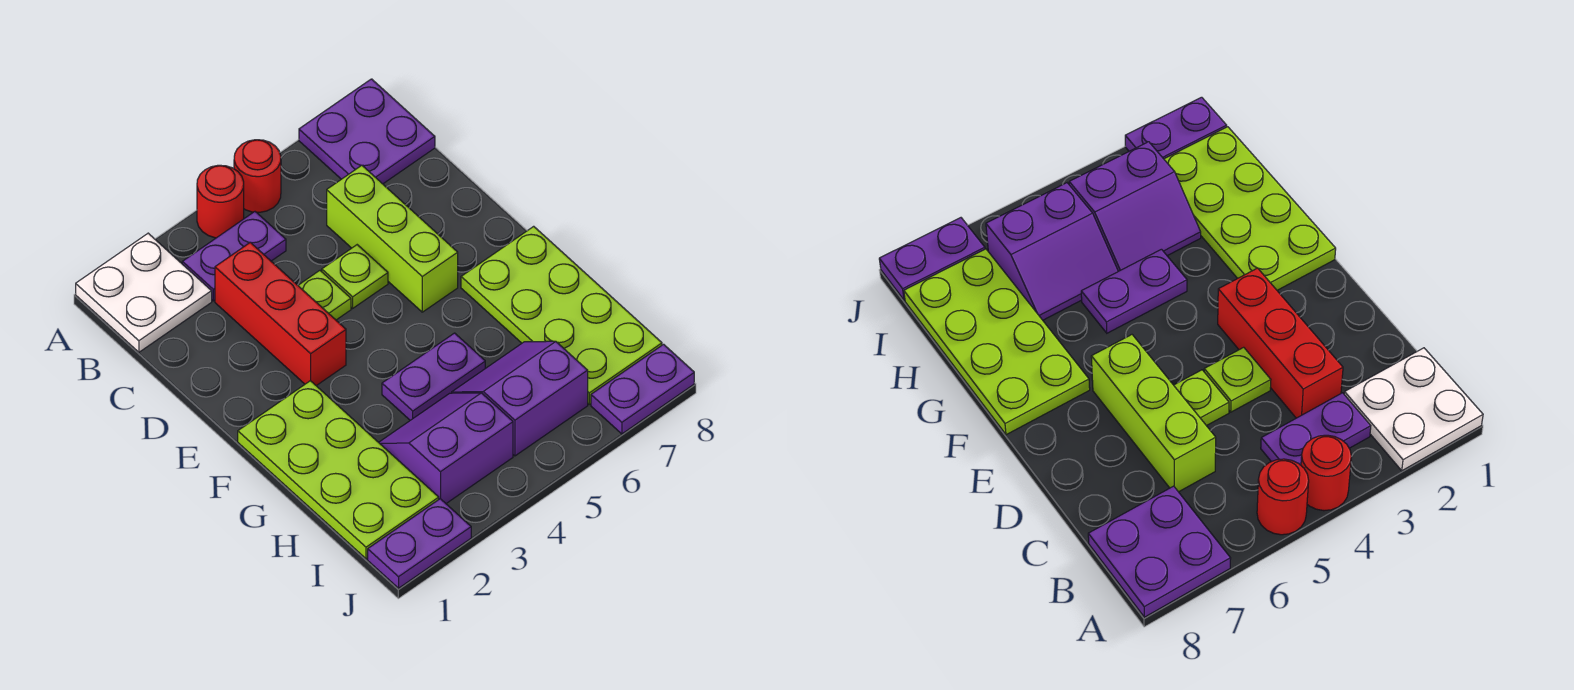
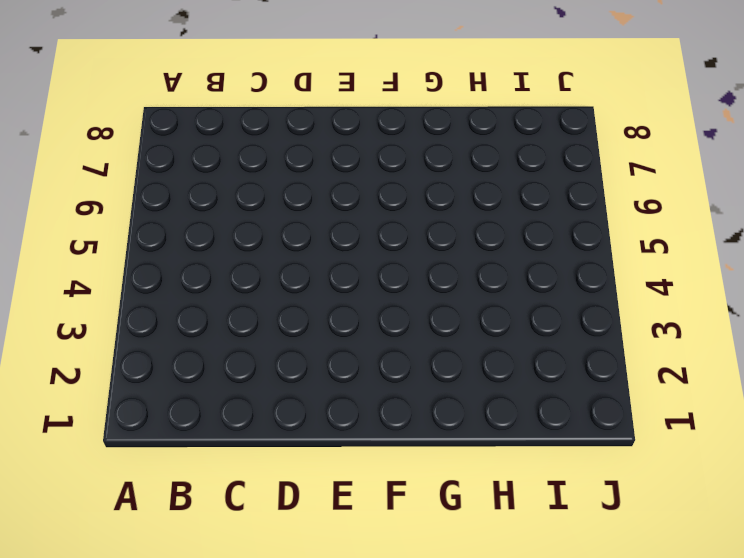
none -> white plate A1:B2 level 1
none -> red round brick A4 level 1
none -> red round brick A5 level 1

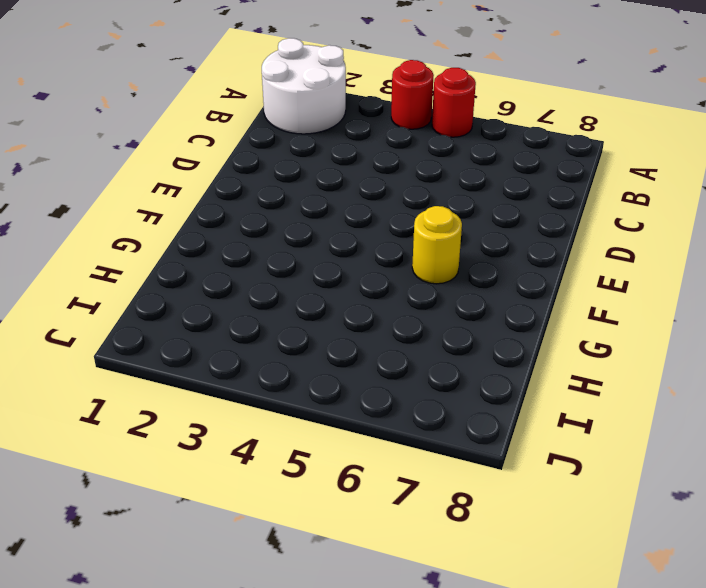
white round brick A1:B2 level 1 -> white plate A1:B2 level 1
yellow round brick F6 level 1 -> none
none -> purple plate A7:B8 level 1
none -> purple plate B3:B4 level 1
none -> red brick C3:E3 level 1

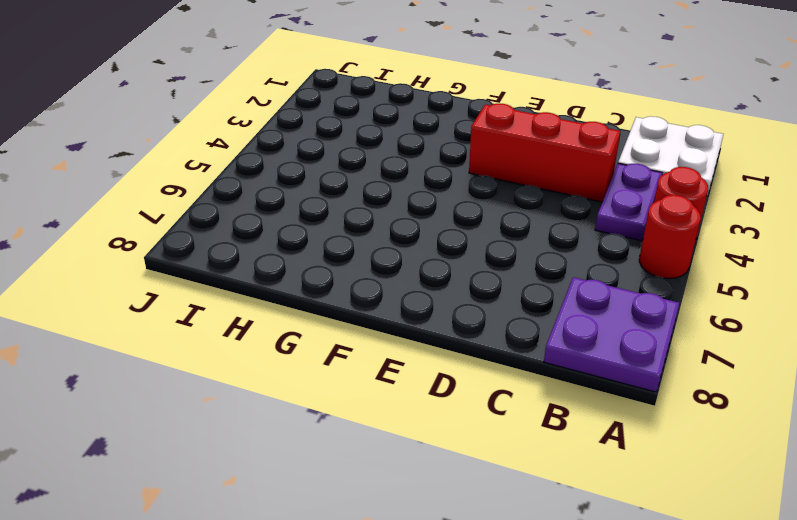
none -> lime brick C6:E6 level 1
none -> lime plate D4 level 1
none -> lime plate D5 level 1

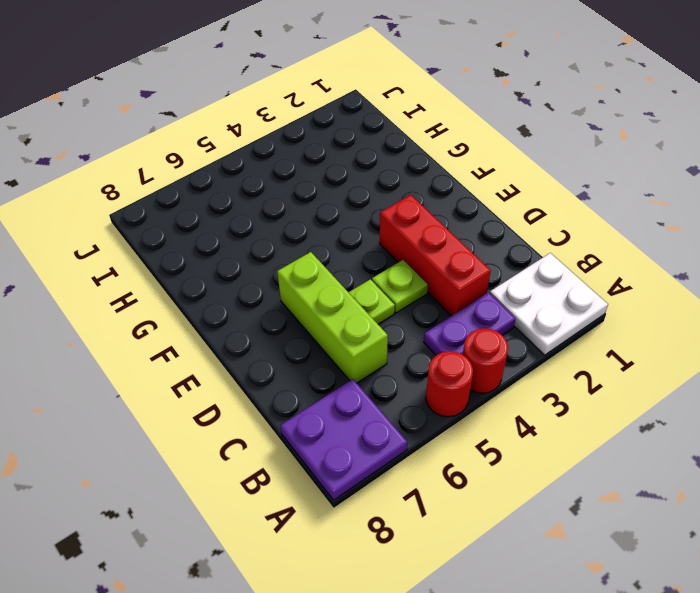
none -> lime plate F1:I2 level 1
none -> lime plate F7:I8 level 1
none -> purple plate G4:G5 level 1

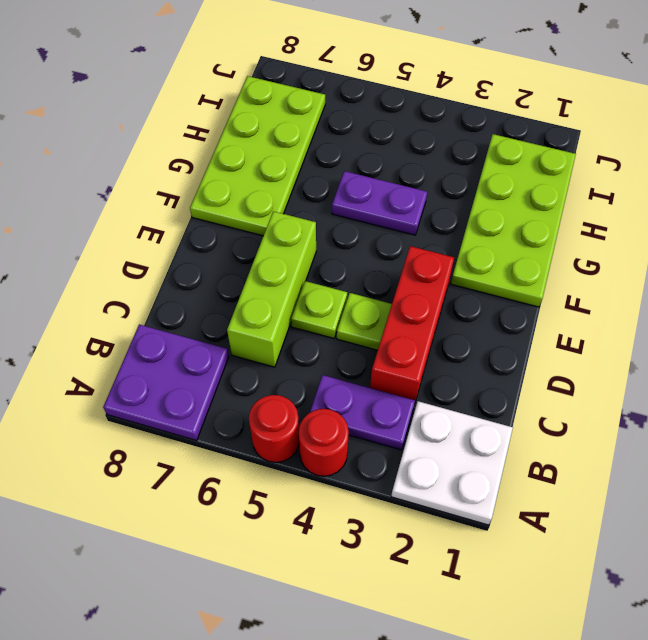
none -> purple slope H3:I4 level 1 top I
none -> purple slope H5:I6 level 1 top I
none -> purple plate J1:J2 level 1

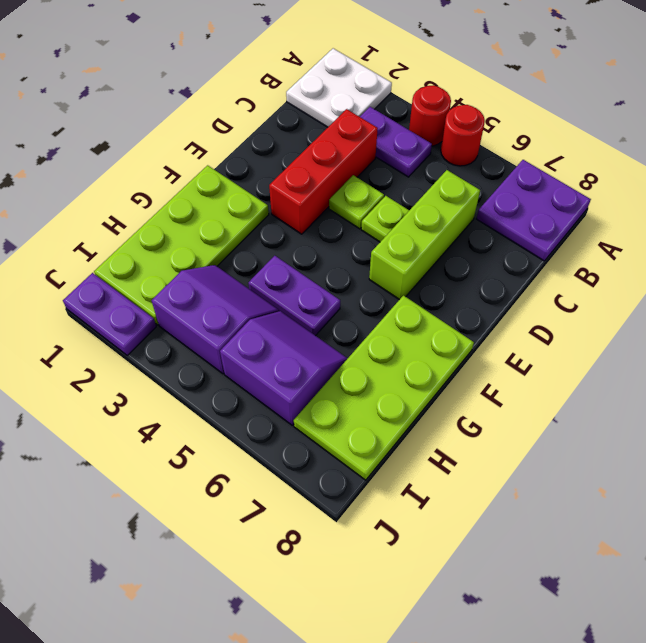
none -> purple plate J7:J8 level 1

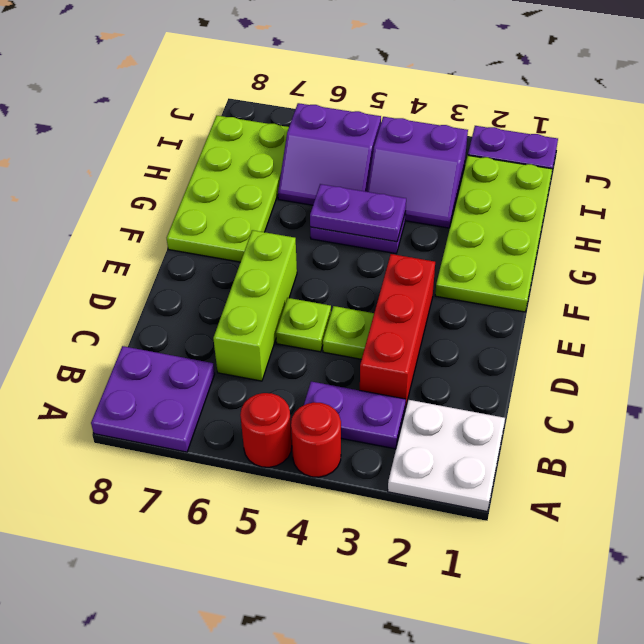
purple plate G4:G5 level 2 -> purple plate J7:J8 level 1

